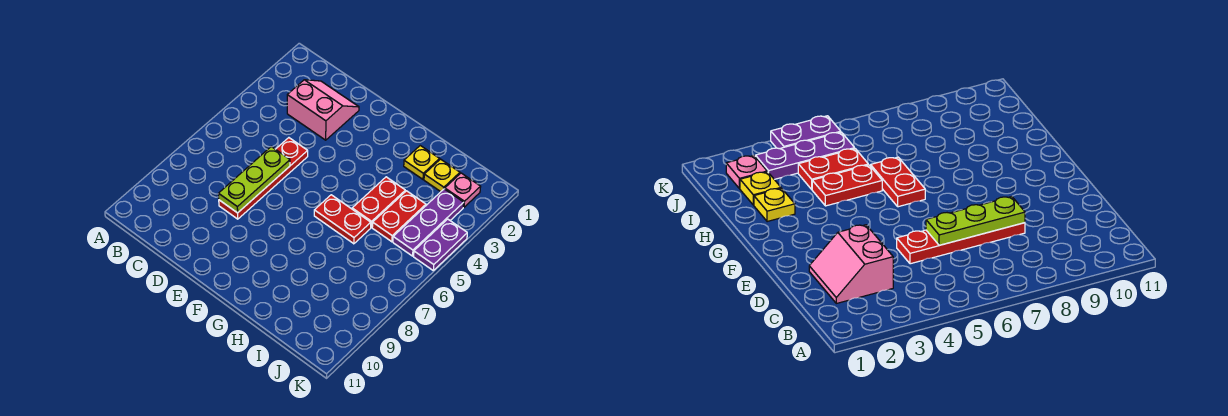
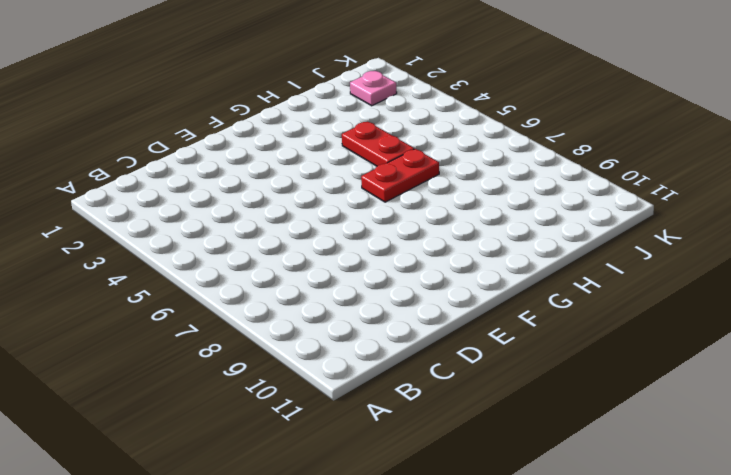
none -> pink slope C2:D3 level 1 top 3
none -> red plate D5:D8 level 1

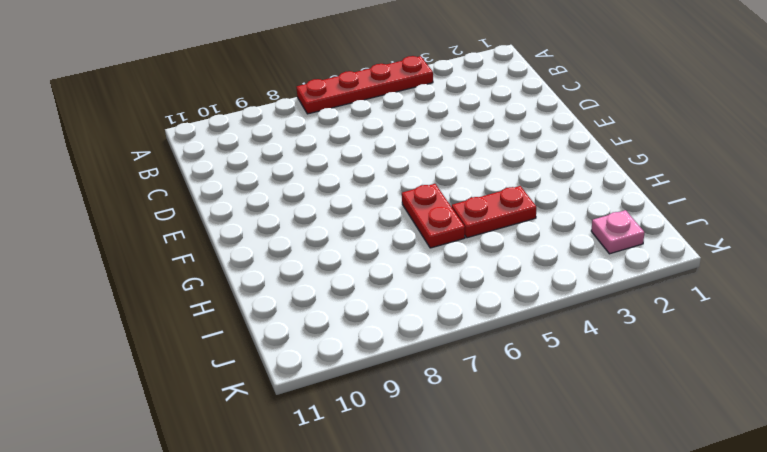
red plate A4:A7 level 1 -> red plate D5:D8 level 1
none -> pink slope C2:D3 level 1 top 3
none -> yellow plate H2 level 1

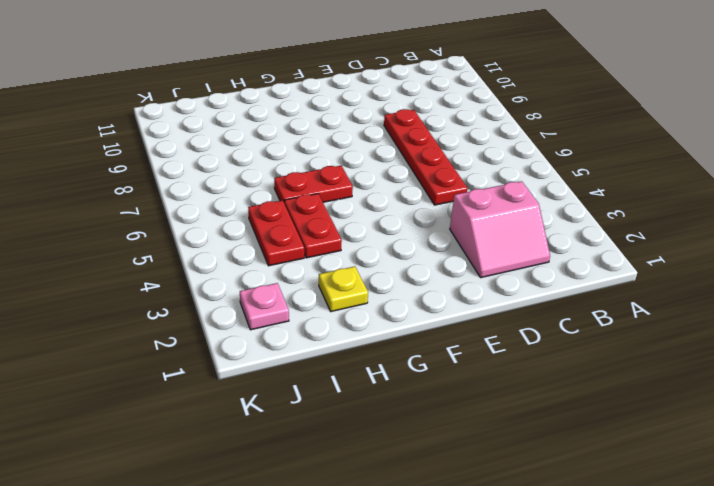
none -> yellow plate I2 level 1
none -> purple plate J3:J5 level 1

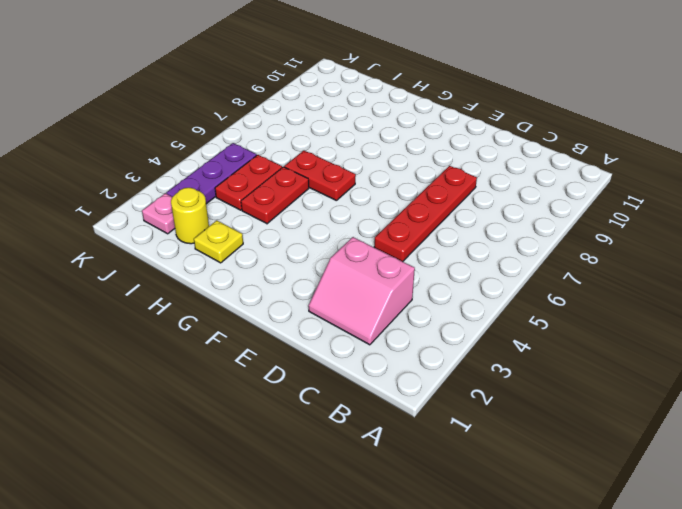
yellow round brick I2 level 1 -> yellow plate I2 level 1
none -> purple plate K4:K5 level 1
none -> lime plate D6:D8 level 2

